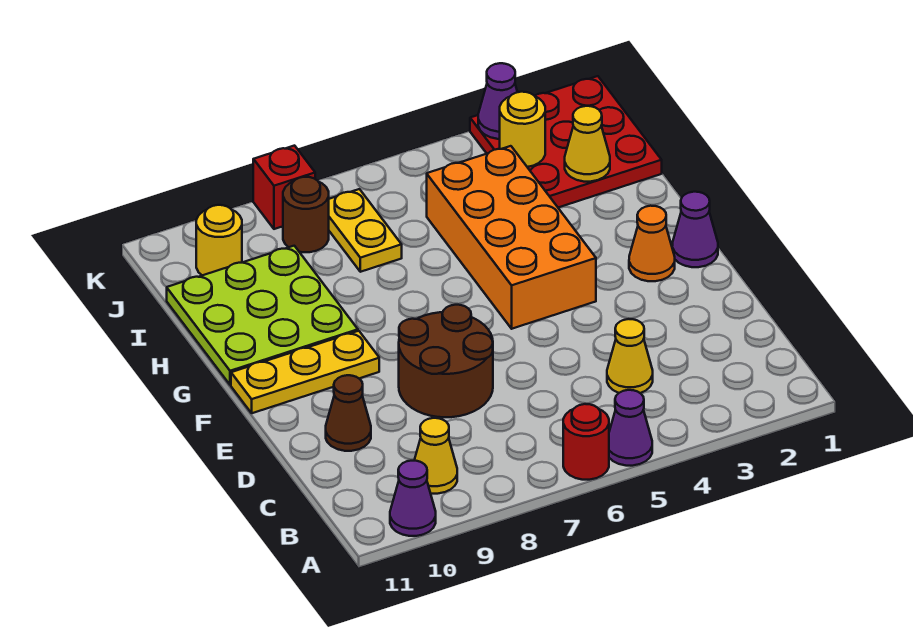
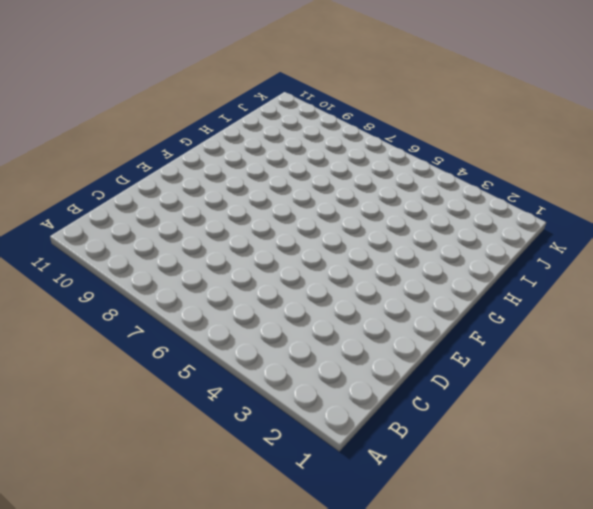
none -> purple cone A5 level 1
none -> red round brick A6 level 1
none -> purple cone A10 level 1

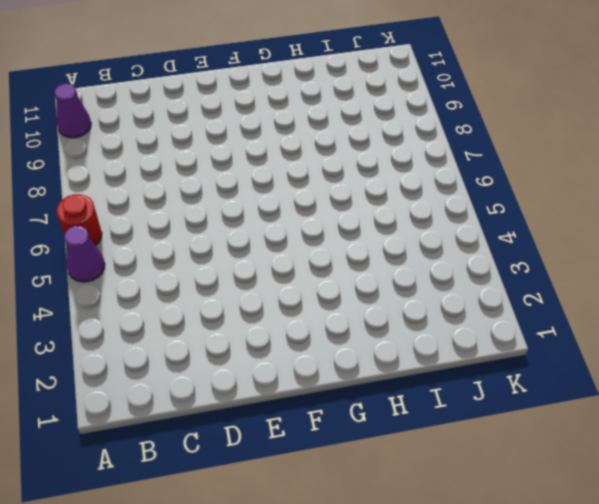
none -> yellow cone B9 level 1
none -> yellow cone C4 level 1
none -> brown round brick D7:E8 level 1

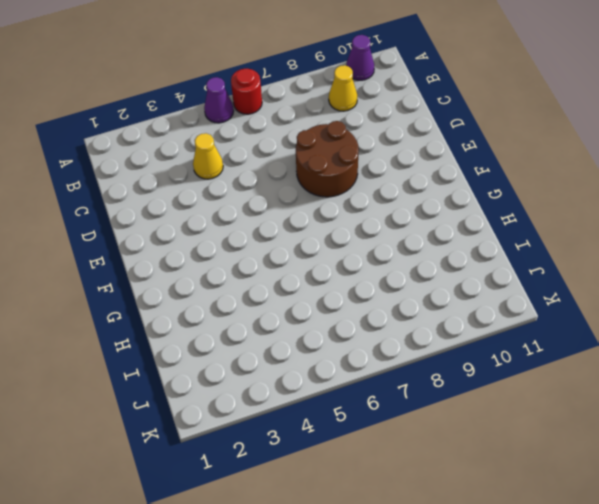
none -> brown cone D10 level 1
none -> purple cone F1 level 1
none -> orange cone F2 level 1

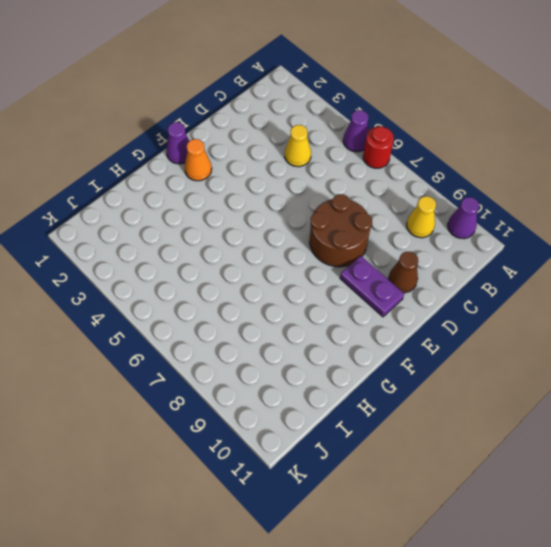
purple plate E9:E10 level 1 -> none
none -> orange brick F4:I5 level 1
none -> yellow plate F9:F11 level 1
none -> lime plate G9:I11 level 1

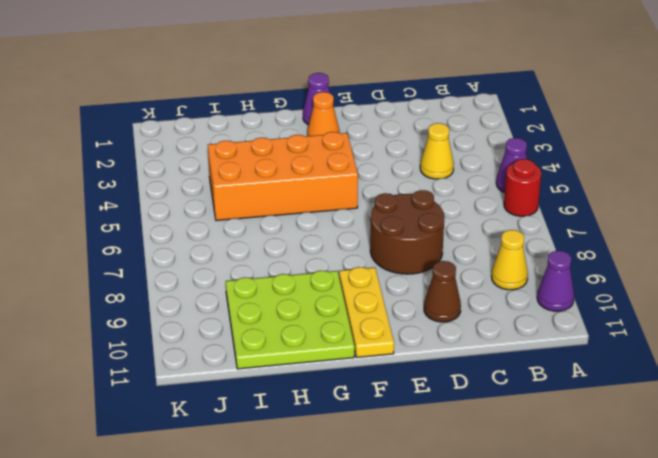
none -> red plate I1:K3 level 1
none -> yellow plate I7:J7 level 1
none -> brown round brick J8 level 1

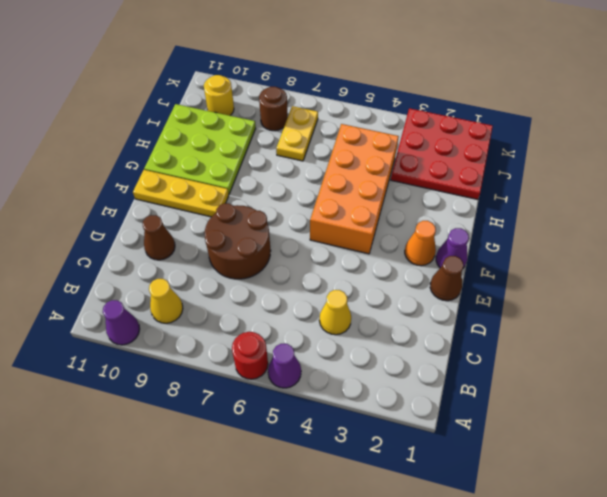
brown cone E1 level 1 -> none
none -> red brick K8 level 1
none -> yellow cone I2 level 2
none -> yellow round brick J3 level 2

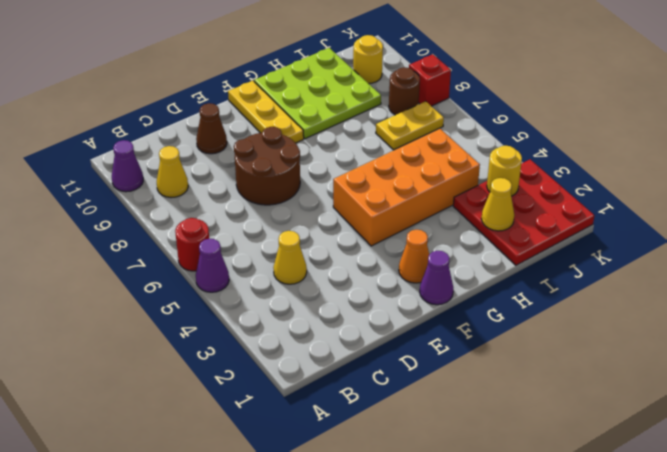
none -> purple cone K3 level 2

